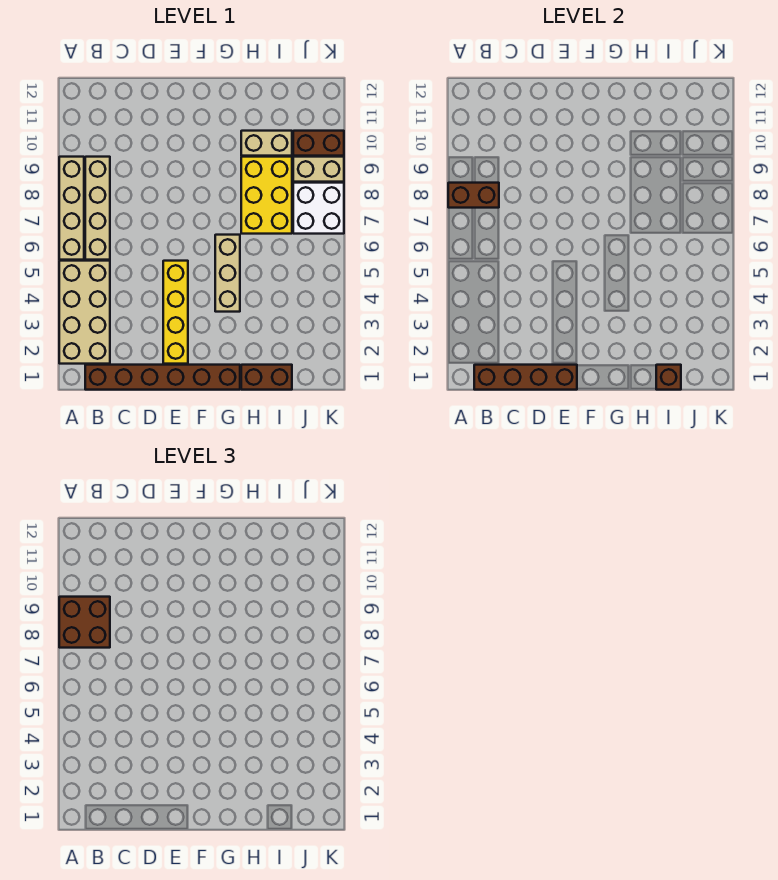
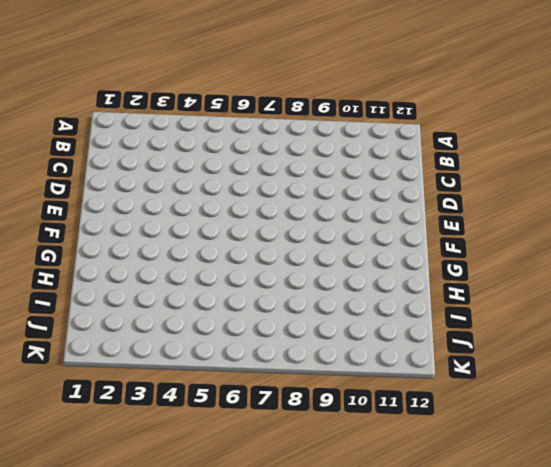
none -> tan brick A2:B5 level 1
none -> tan brick A6:A9 level 1
none -> brown brick B1:G1 level 1

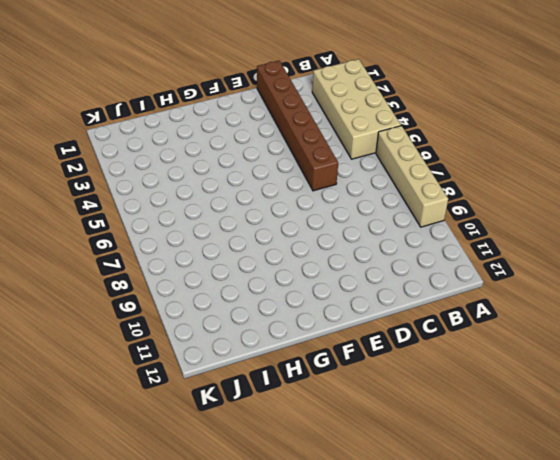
brown brick D1:D6 level 1 -> brown brick B1:G1 level 1
none -> tan brick B6:B9 level 1
none -> yellow brick E2:E5 level 1
none -> tan brick G4:G6 level 1

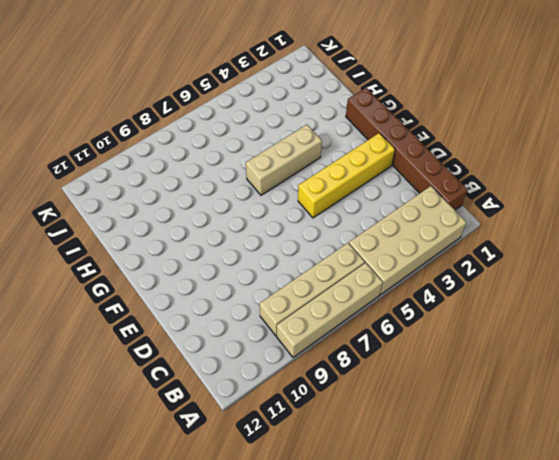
none -> brown brick H1:I1 level 1
none -> yellow brick H7:I9 level 1
none -> tan brick H10:I10 level 1

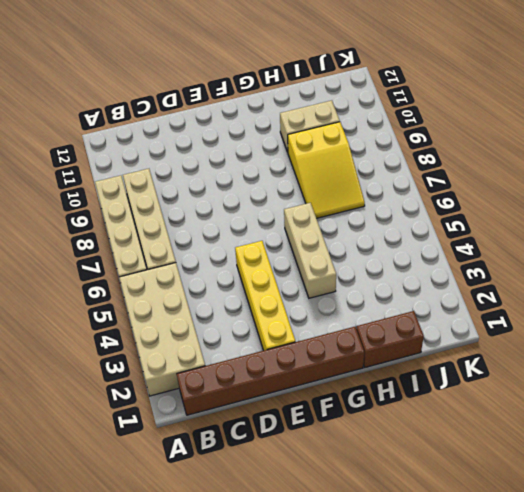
yellow slope H7:I9 level 1 top 9 -> yellow brick H7:I9 level 1
none -> white brick J7:K8 level 1
none -> tan brick J9:K9 level 1
none -> brown brick J10:K10 level 1

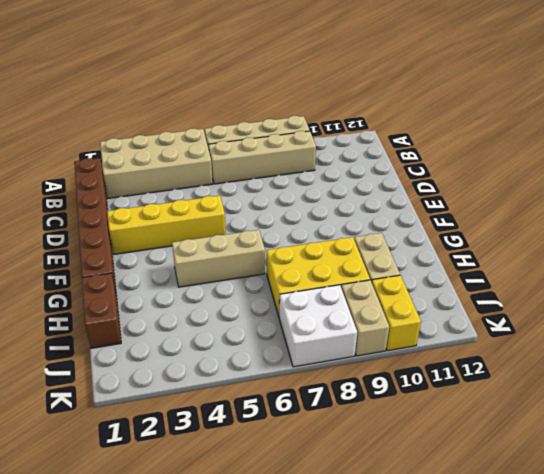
yellow brick J10:K10 level 1 -> brown brick J10:K10 level 1
none -> brown brick A8:B8 level 2
none -> brown brick B1:E1 level 2
none -> brown brick I1 level 2

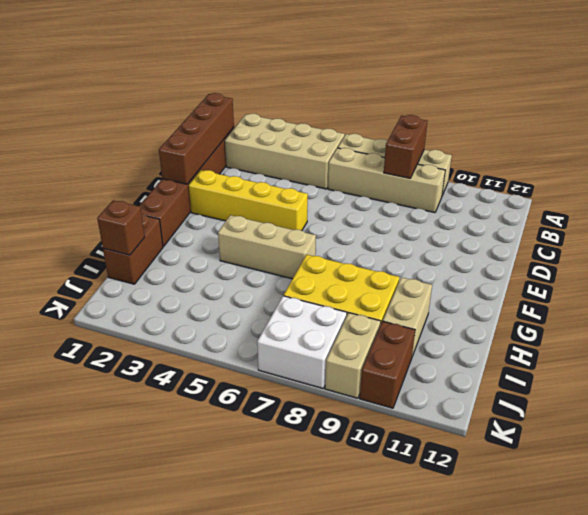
none -> brown brick A8:B9 level 3

